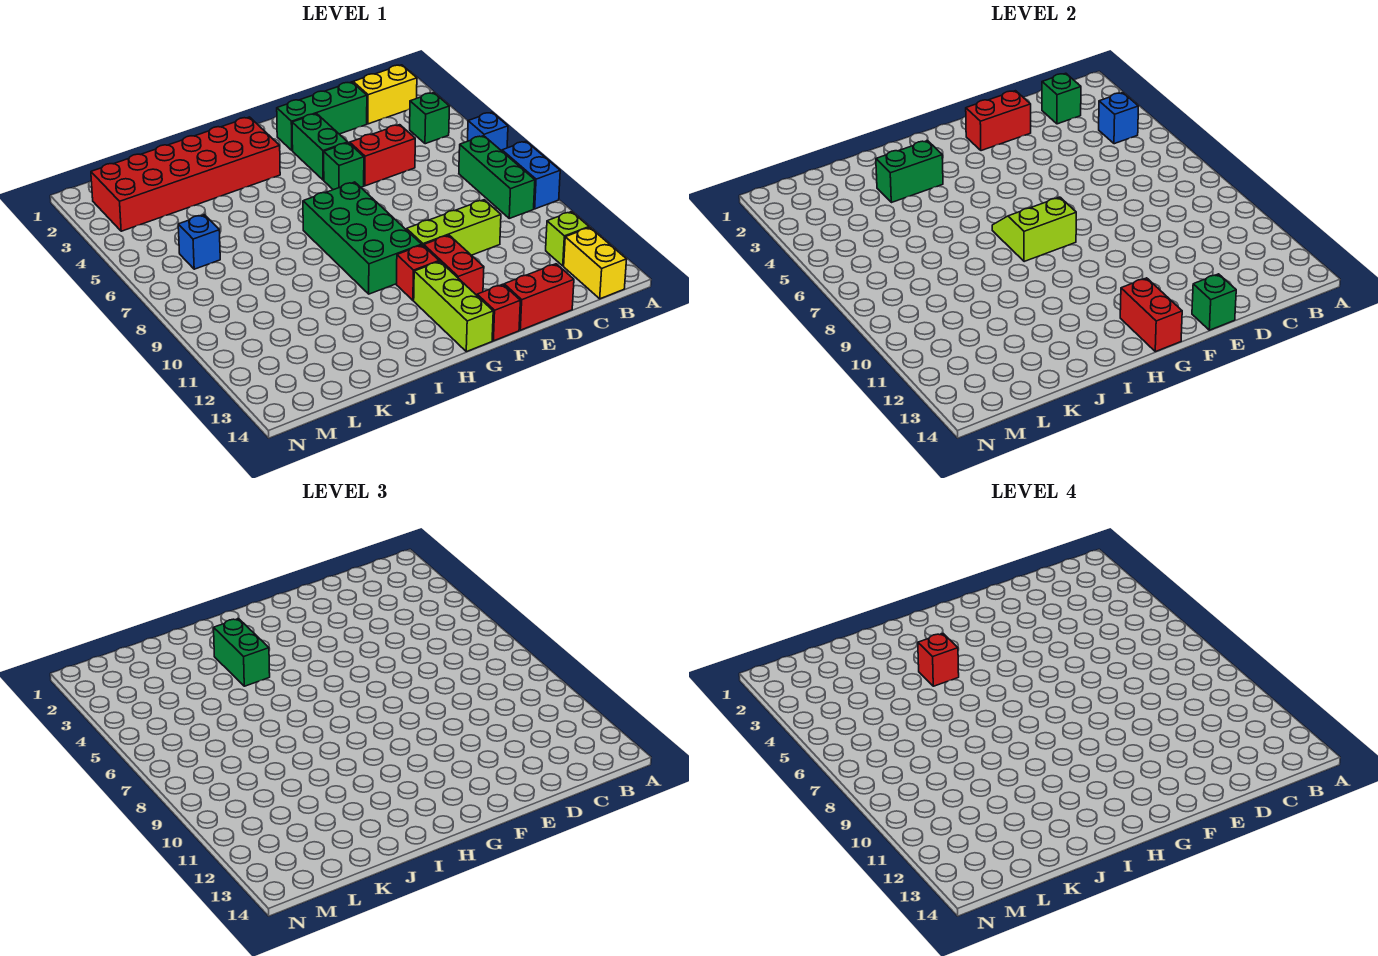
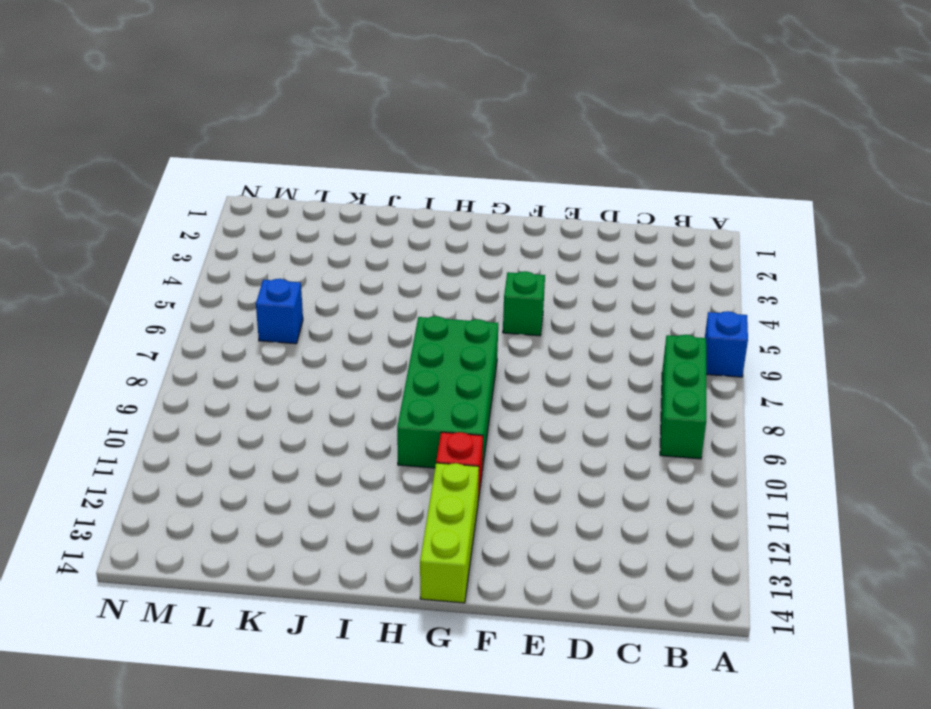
none -> blue brick A8:A9 level 1
none -> yellow brick B2:C2 level 1
none -> green brick B4 level 1

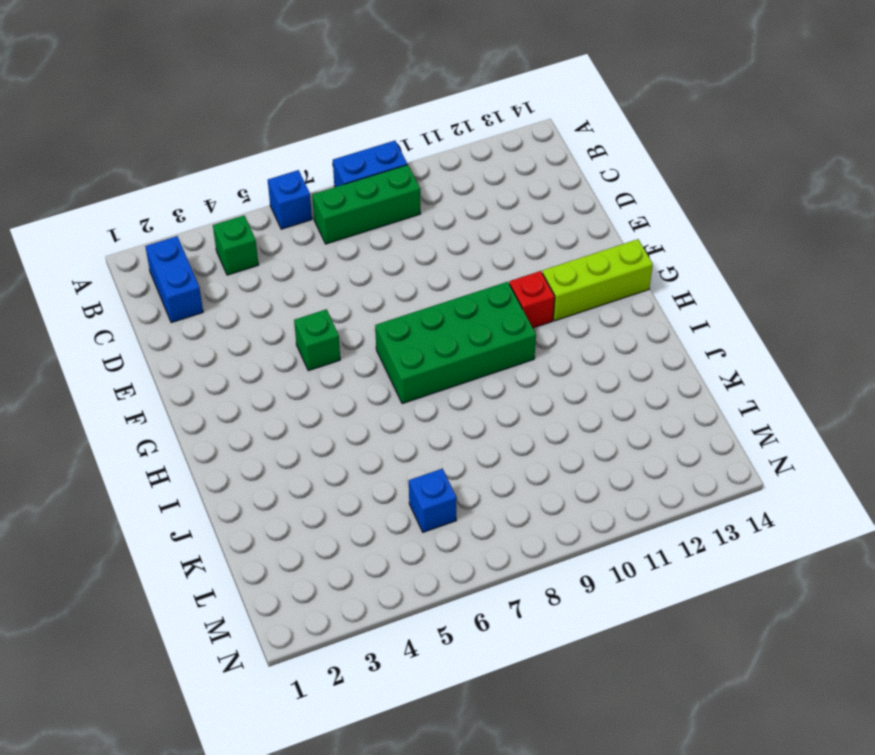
blue brick B2:C2 level 1 -> yellow brick B2:C2 level 1
none -> lime brick B12 level 1
none -> yellow brick B13:B14 level 1
none -> green brick D2:F2 level 1

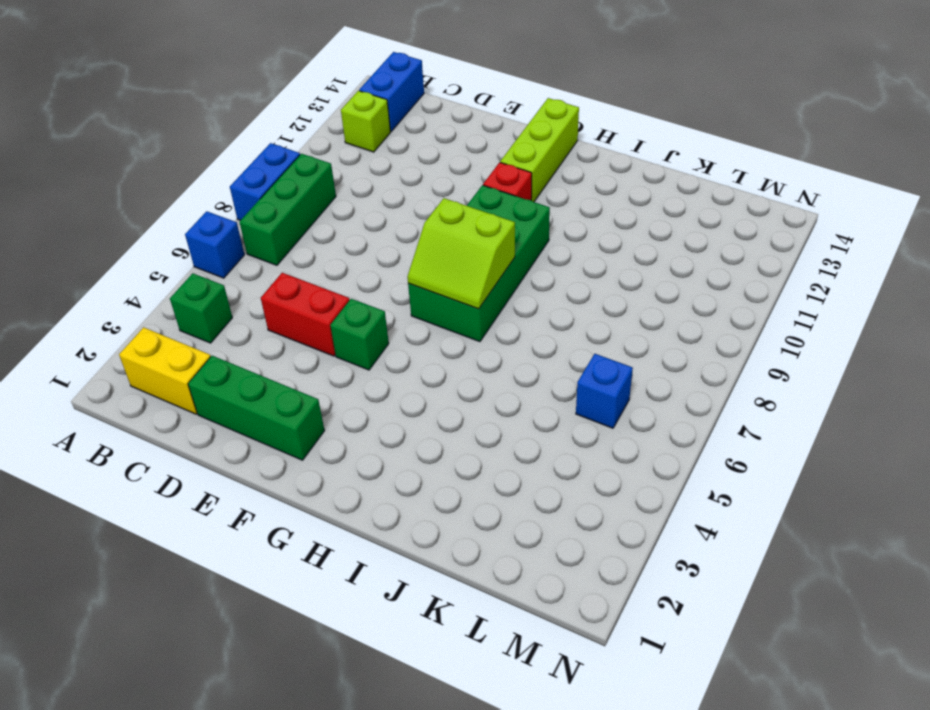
blue brick B13:B14 level 1 -> yellow brick B13:B14 level 1
none -> lime brick D10:F10 level 1
none -> red brick D14:E14 level 1
none -> green brick F3:F4 level 1

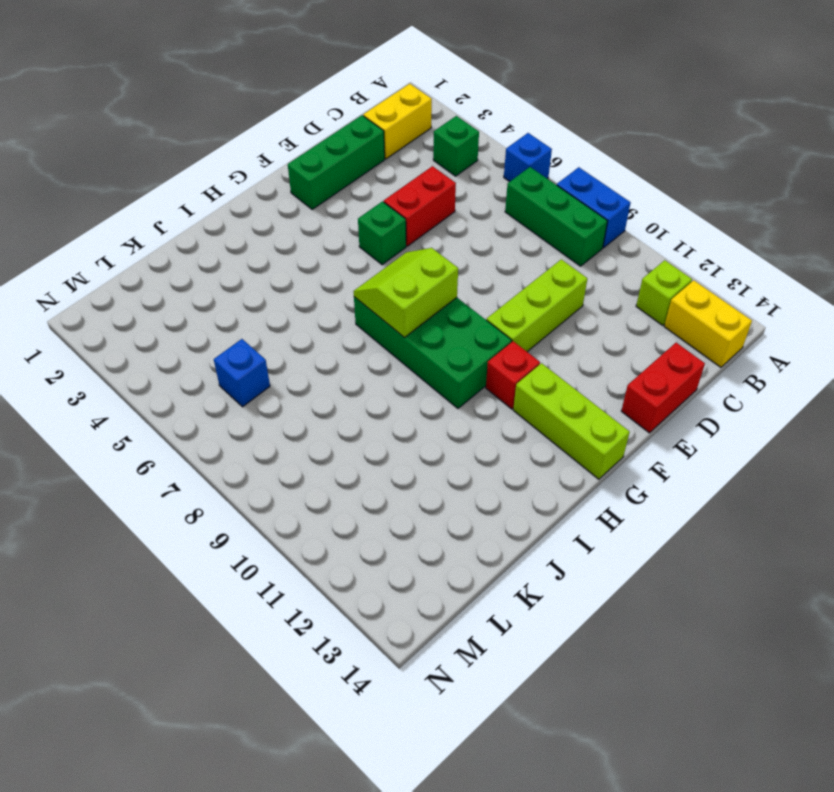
none -> green brick F3:F4 level 1
none -> red brick F11:F12 level 1
none -> red brick F14 level 1

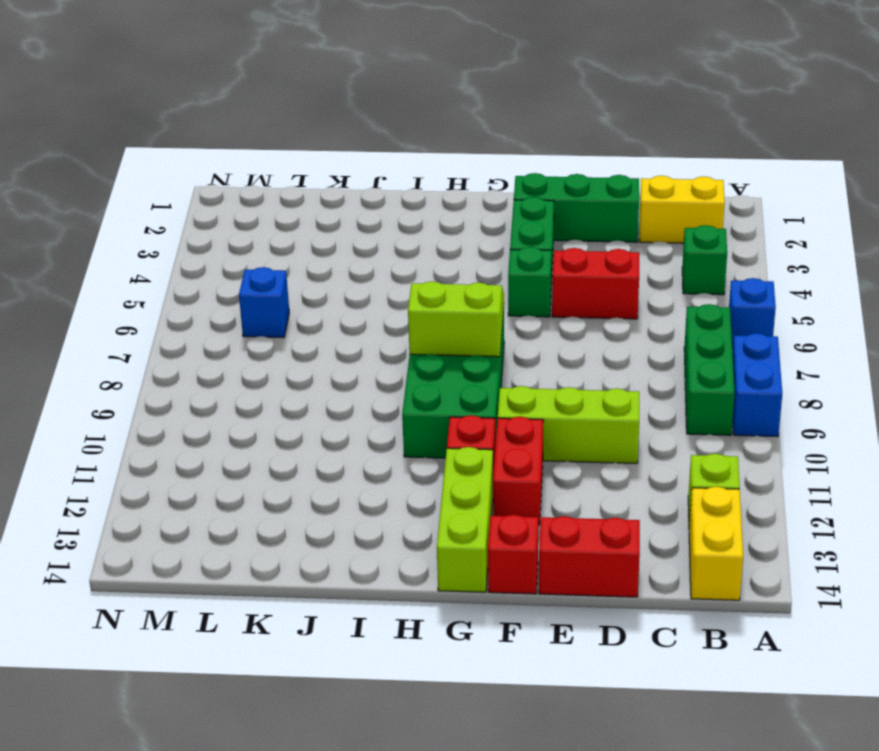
none -> red brick H2:M3 level 1
none -> blue brick B4 level 2
none -> green brick C2 level 2

